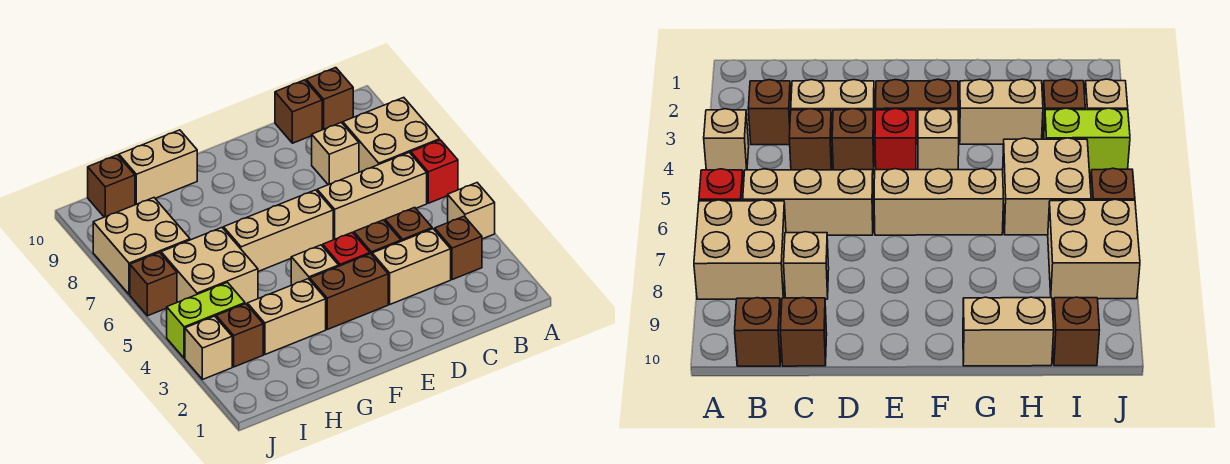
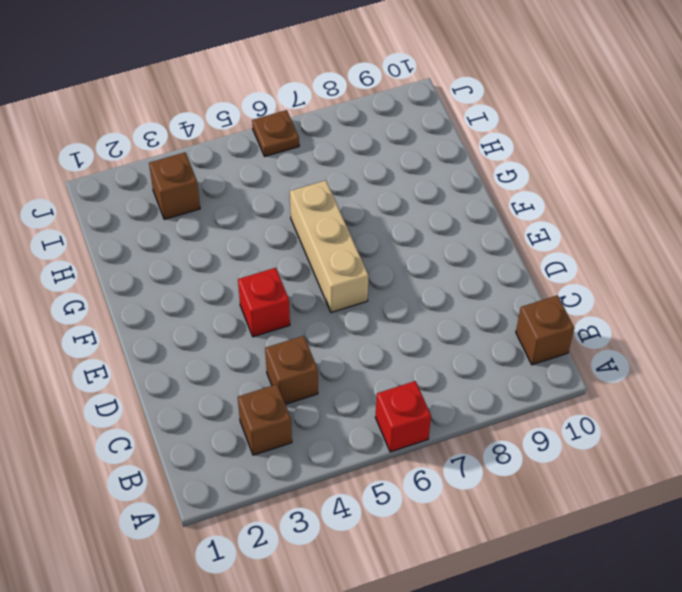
brown plate J6 level 1 -> brown brick J6 level 1
none -> tan brick A4 level 1
none -> tan brick A7:B8 level 1
none -> tan brick B6:D6 level 1

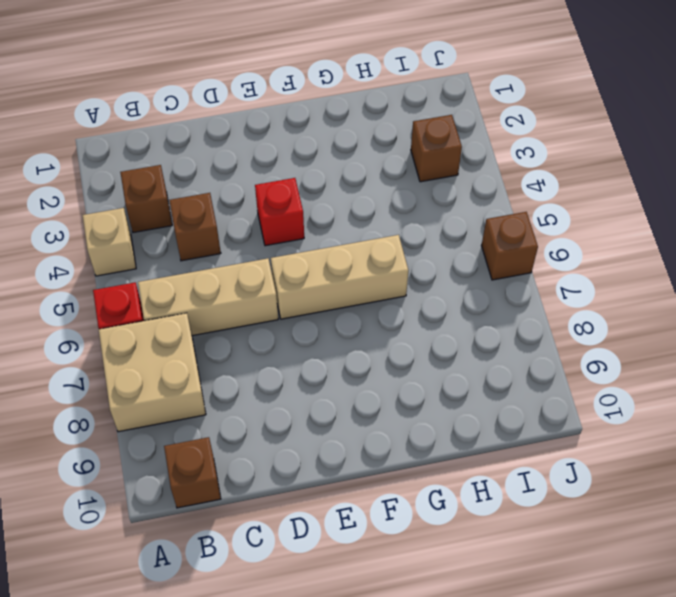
none -> tan brick C3:D3 level 1
none -> tan brick C8 level 1
none -> brown brick C10 level 1

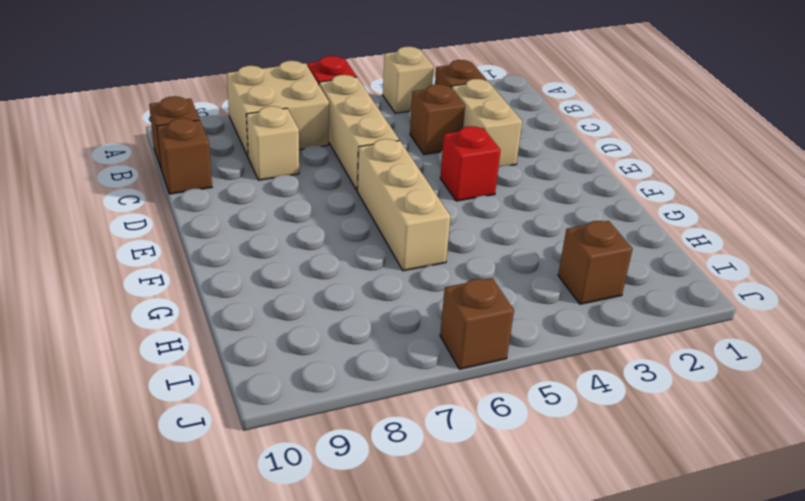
none -> brown brick D4 level 1
none -> brown brick E3:F3 level 1
none -> tan brick F4 level 1

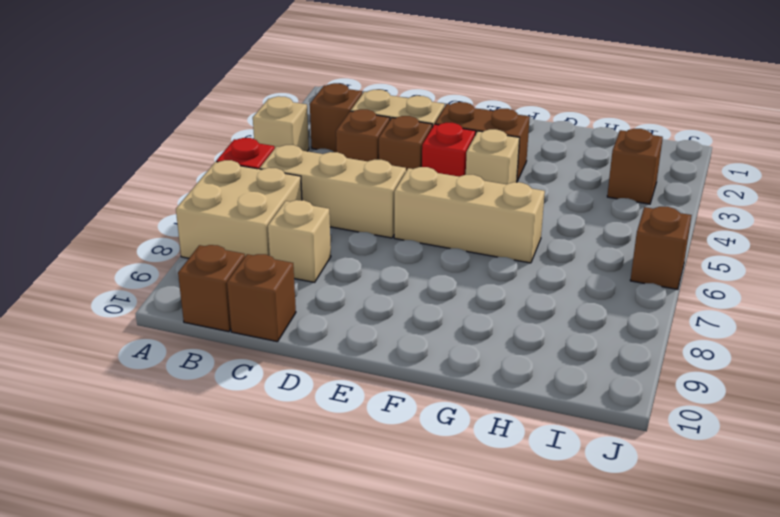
none -> tan brick G3:H3 level 1
none -> tan brick G10:H10 level 1
none -> tan brick H5:I6 level 1

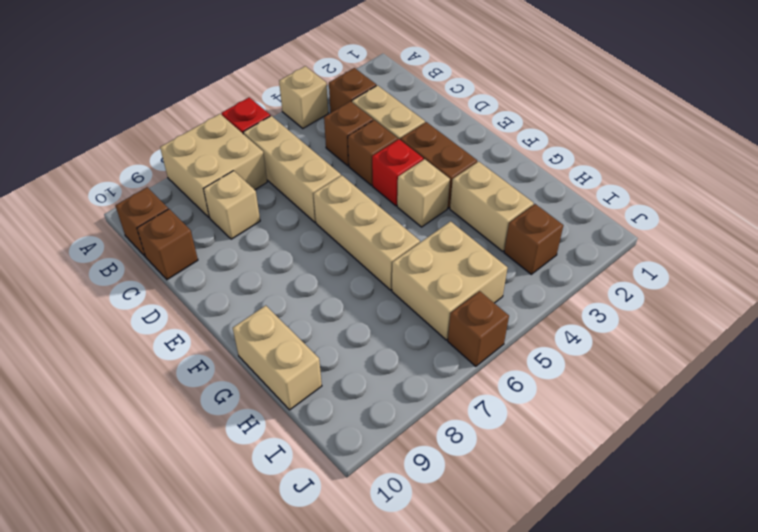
none -> lime brick I4:J4 level 1
none -> tan brick I7:J8 level 1
none -> brown brick I10 level 1

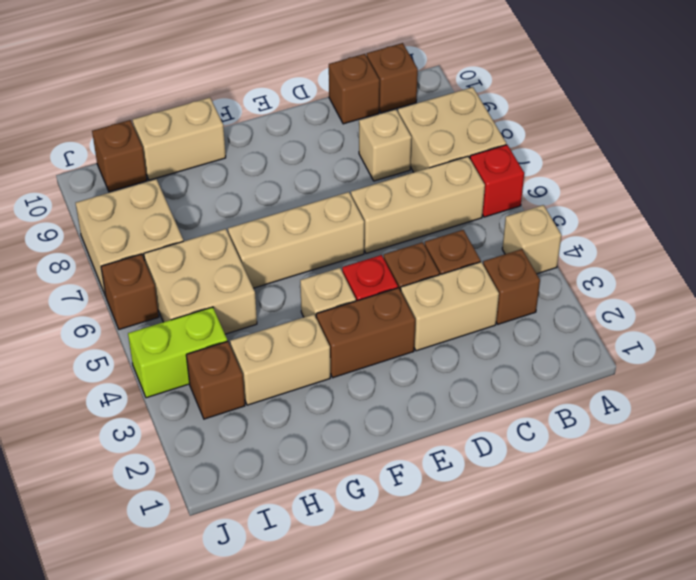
none -> tan brick J3 level 1

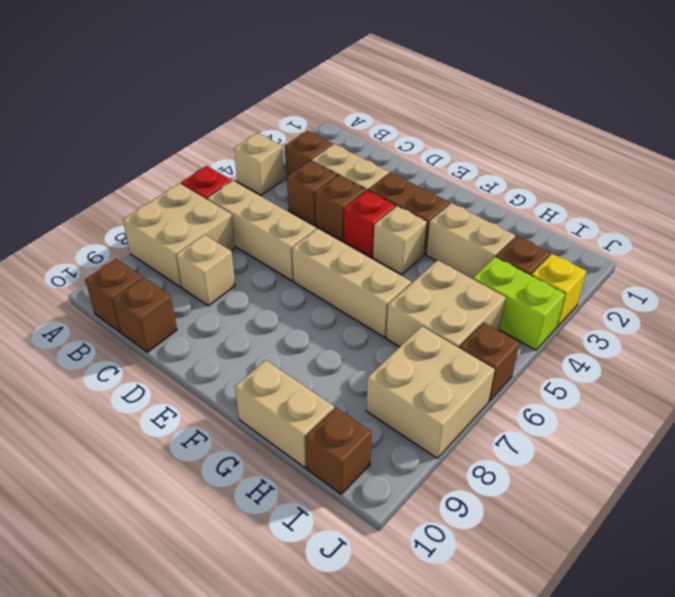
yellow brick J3 level 1 -> tan brick J3 level 1

